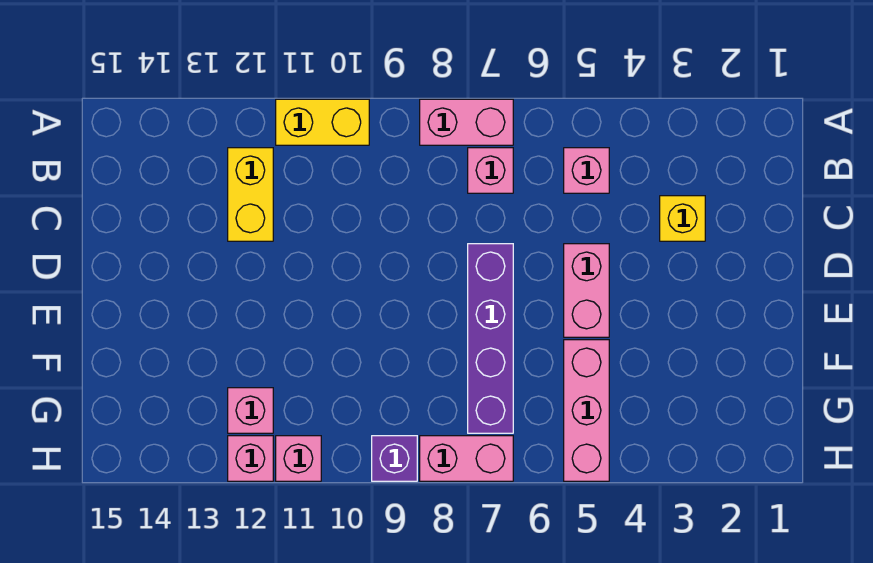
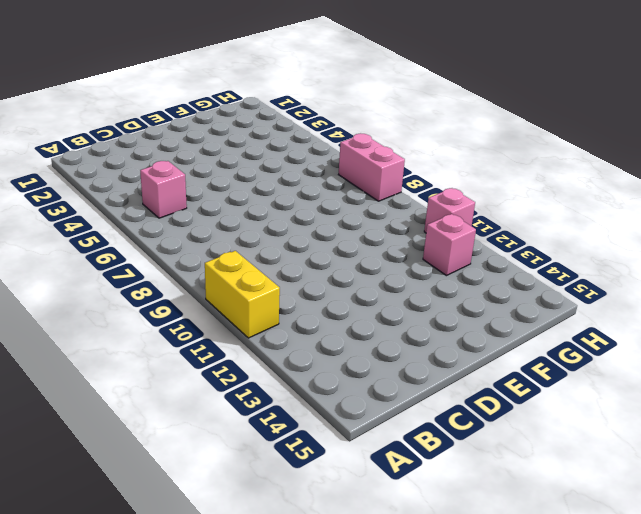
none -> pink brick A7:A8 level 1
none -> pink brick B7 level 1
none -> yellow brick B12:C12 level 1

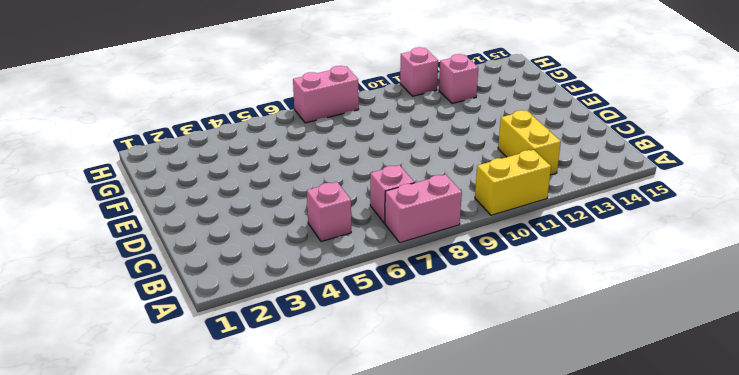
none -> yellow brick C3 level 1
none -> pink brick D5:E5 level 1
none -> purple brick D7:G7 level 1

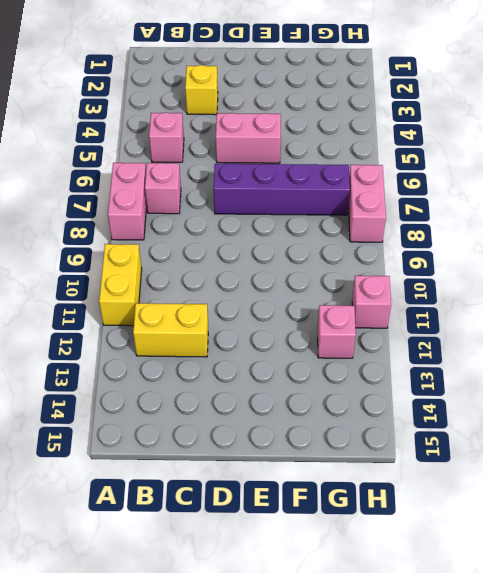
none -> pink brick F5:H5 level 1
none -> purple brick H9 level 1
none -> pink brick H12 level 1

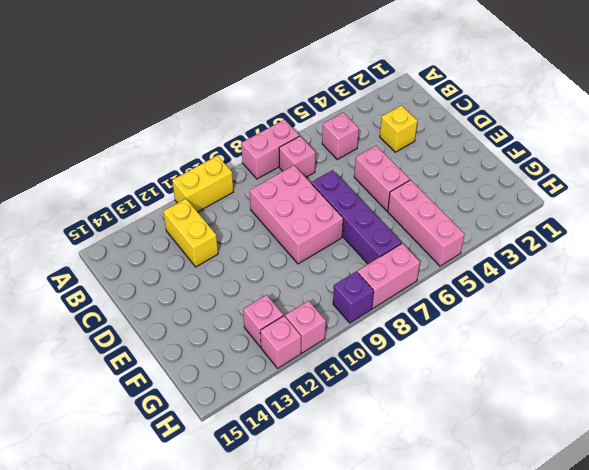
pink brick C8:E9 level 1 -> none

